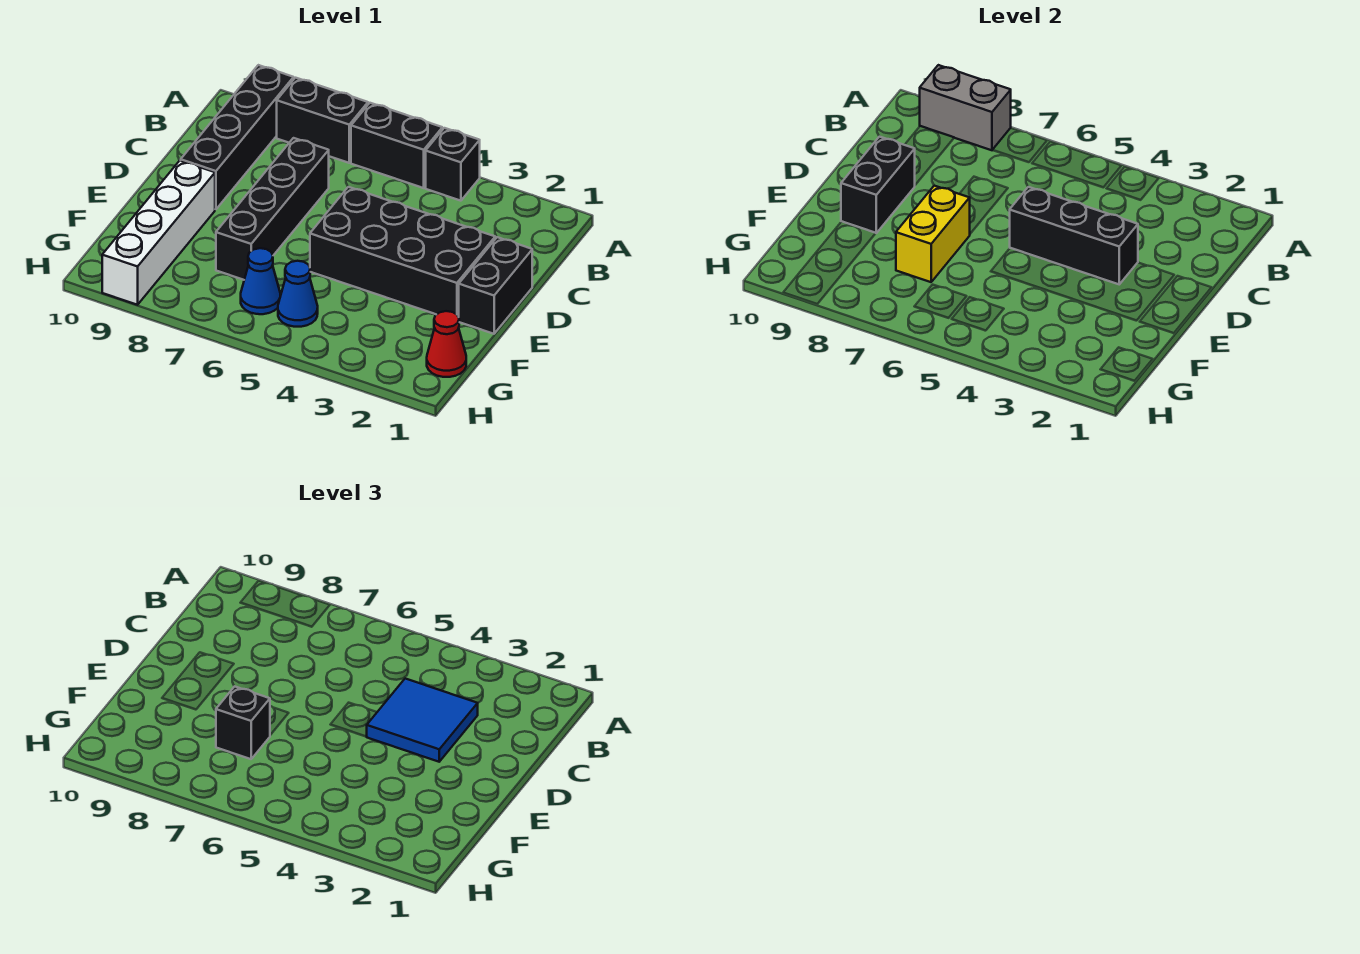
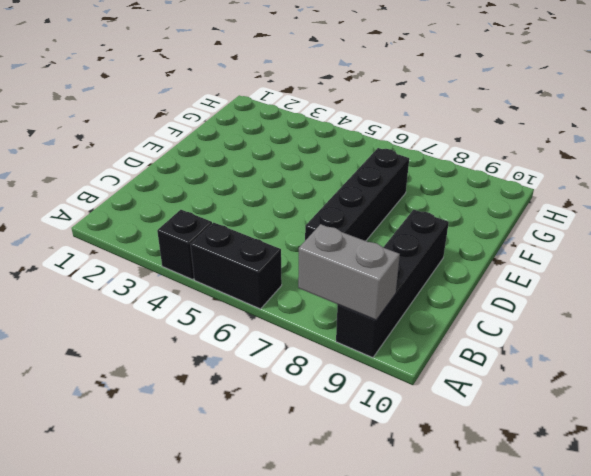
none -> black brick A7:A8 level 1
none -> black brick D1:E1 level 1
none -> black brick D2:E5 level 1

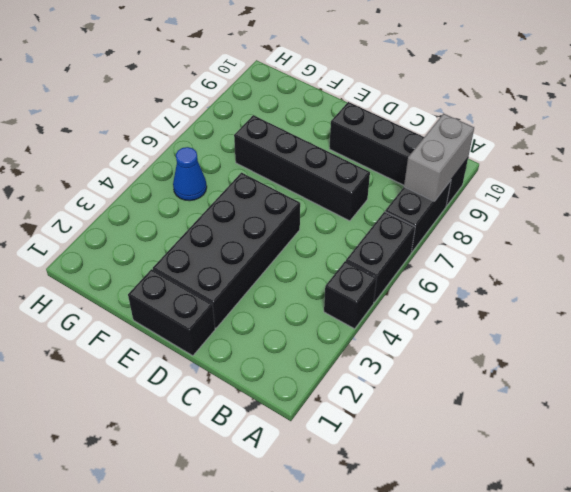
none -> white brick E9:H9 level 1
none -> red cone G1 level 1
none -> blue cone G6 level 1

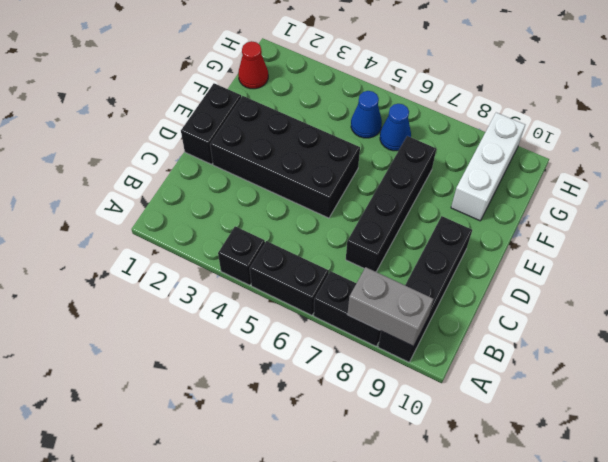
white brick F9:H9 level 1 -> white brick E9:H9 level 1
none -> black brick D3:D5 level 2
none -> black brick D9:E9 level 2
none -> yellow brick E7:F7 level 2

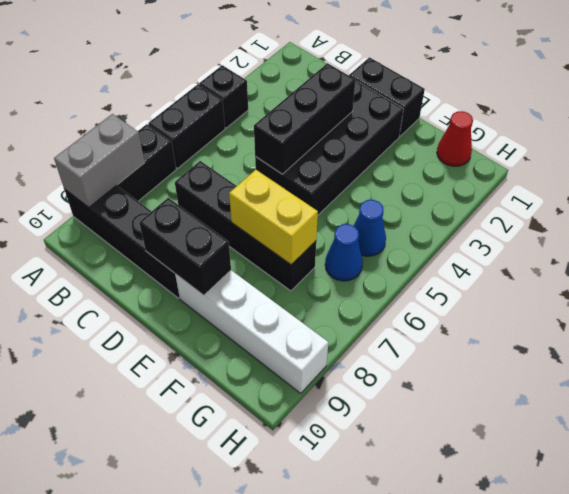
none -> blue tile C3:D4 level 3
none -> black brick F7 level 3

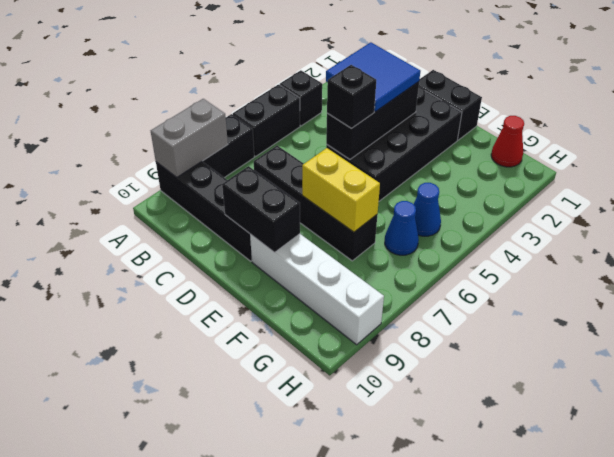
black brick D5 level 3 -> black brick F7 level 3

